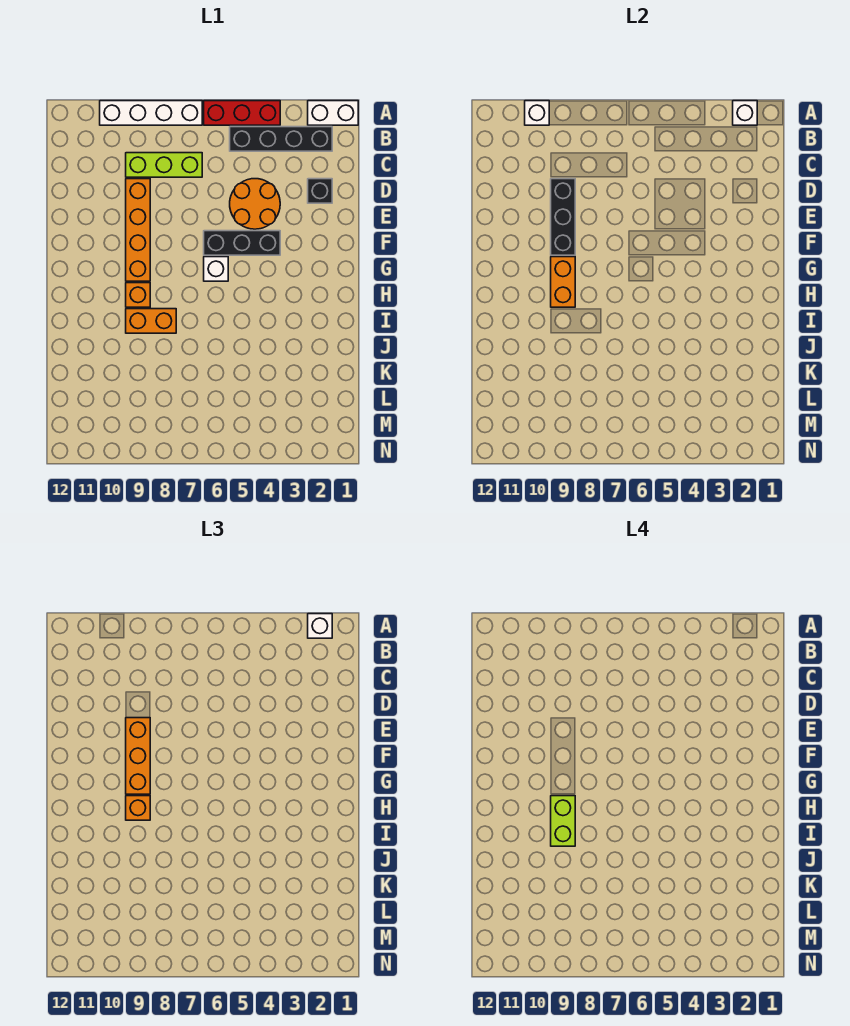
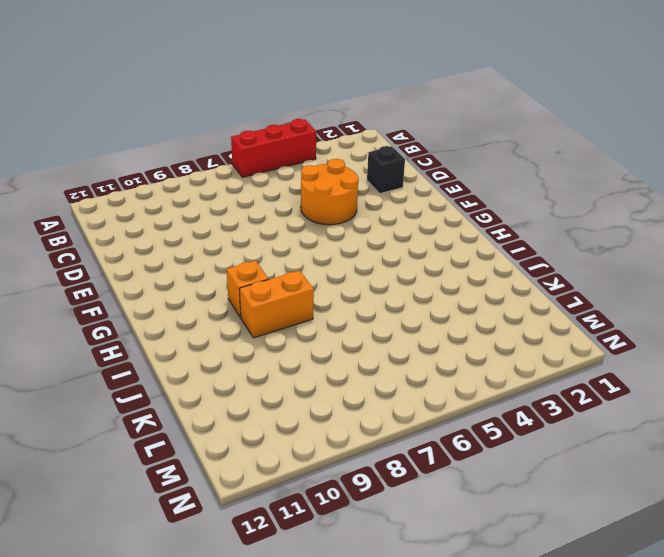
none -> white brick A1:A2 level 1
none -> white brick A7:A10 level 1
none -> black brick B2:B5 level 1

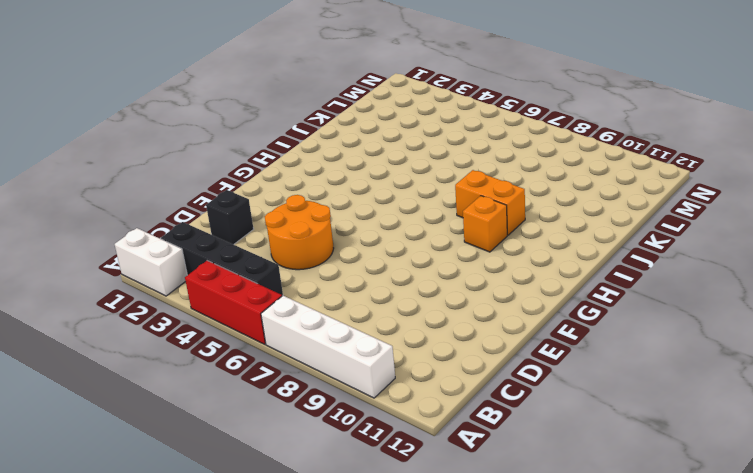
none -> lime brick C7:C9 level 1
none -> orange brick D9:G9 level 1
none -> black brick F4:F6 level 1

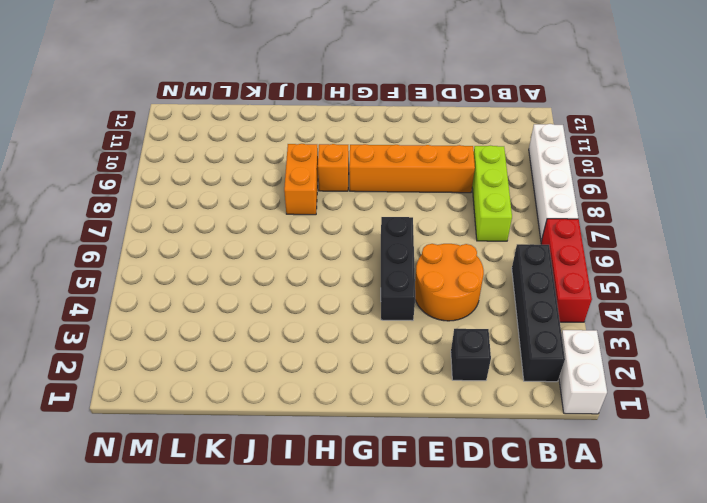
none -> white brick G6 level 1
none -> white brick A2 level 2
none -> white brick A10 level 2

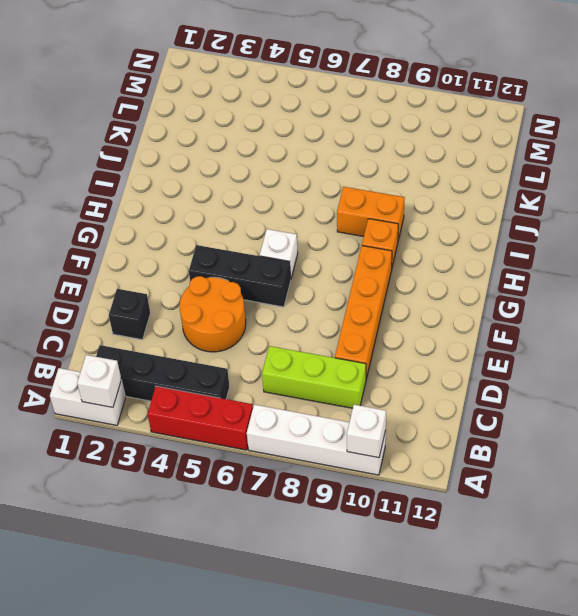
none -> black brick D9:F9 level 2
none -> orange brick G9:H9 level 2
none -> white brick A2 level 3

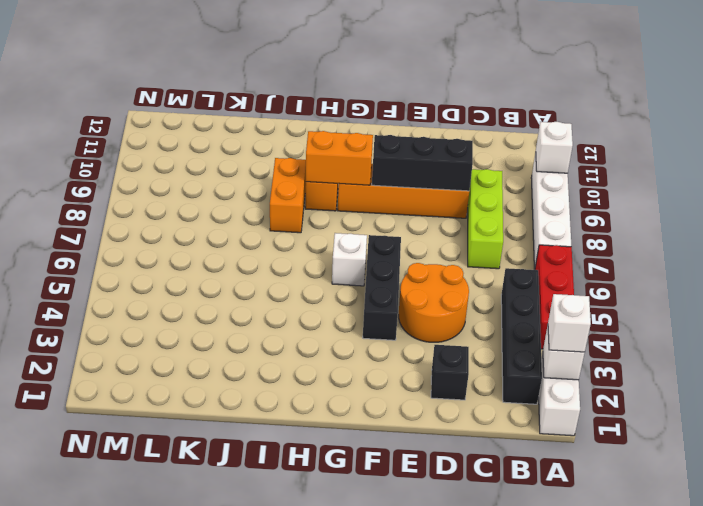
none -> orange brick E9:G9 level 3
none -> orange brick H9 level 3
none -> lime brick H9:I9 level 4

